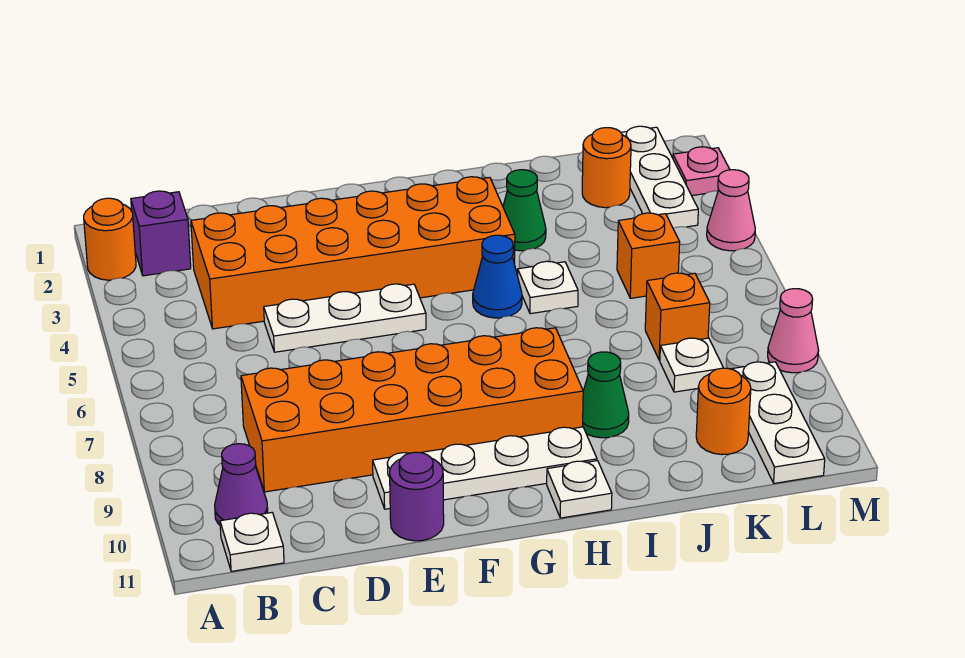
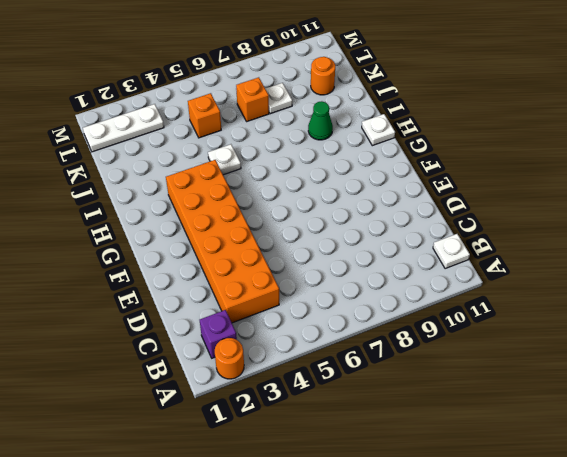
none -> purple cone B10 level 1
none -> orange brick C8:H9 level 1
none -> white plate D5:F5 level 1

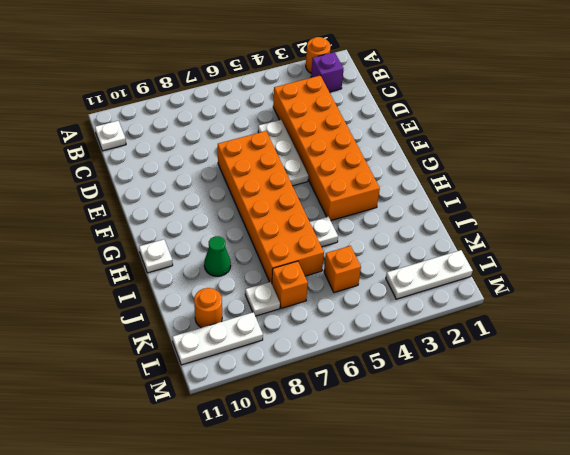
orange brick E6:J7 level 1 -> orange brick C8:H9 level 1
none -> purple cone B10 level 1
none -> white plate E10:H10 level 1
none -> purple round brick E11 level 1

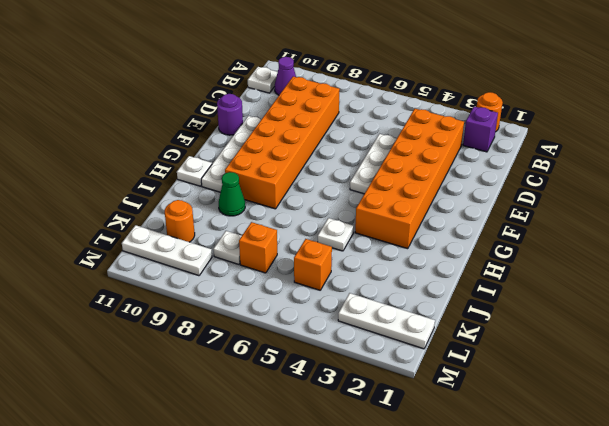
none -> blue cone H5 level 1
none -> green cone I3 level 1
none -> orange round brick K2 level 1

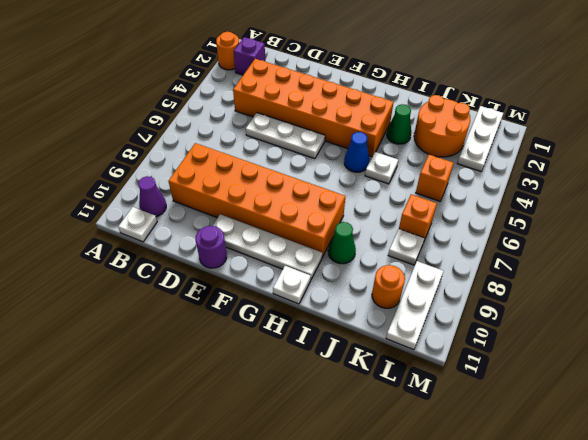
orange round brick J2:K3 level 1 -> orange round brick K2 level 1
none -> pink plate M2 level 1
none -> pink cone M4 level 1
none -> pink cone M8 level 1

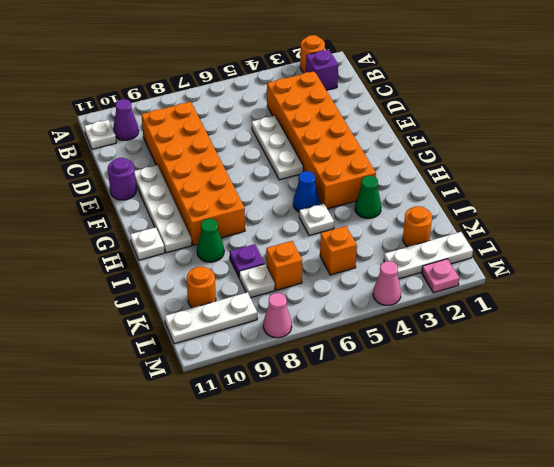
purple plate J8 level 1 -> none

